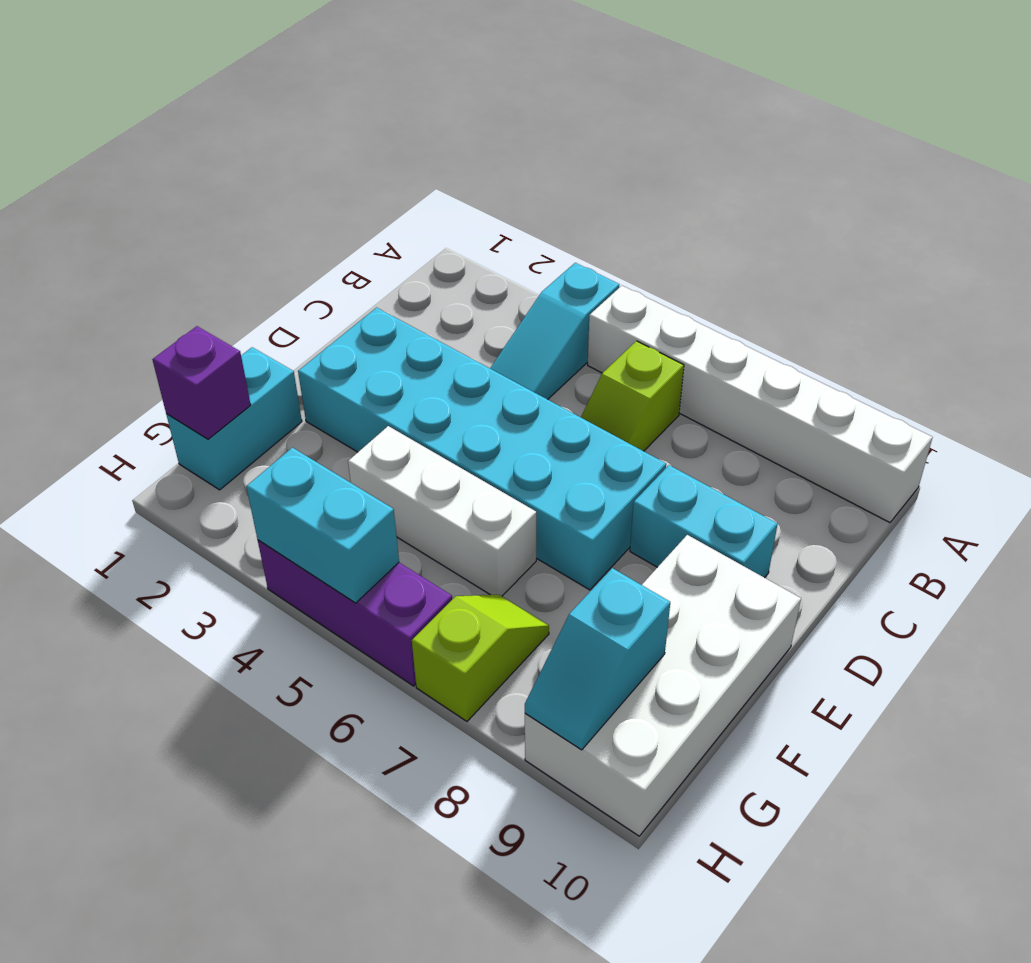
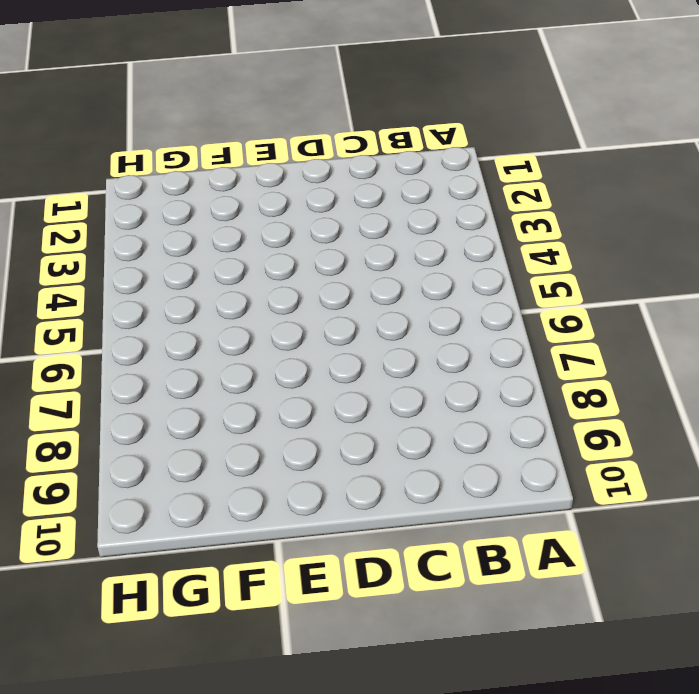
none -> cyan slope A4:C4 level 1 top A
none -> white brick A5:A10 level 1
none -> lime slope B6:C6 level 1 top B

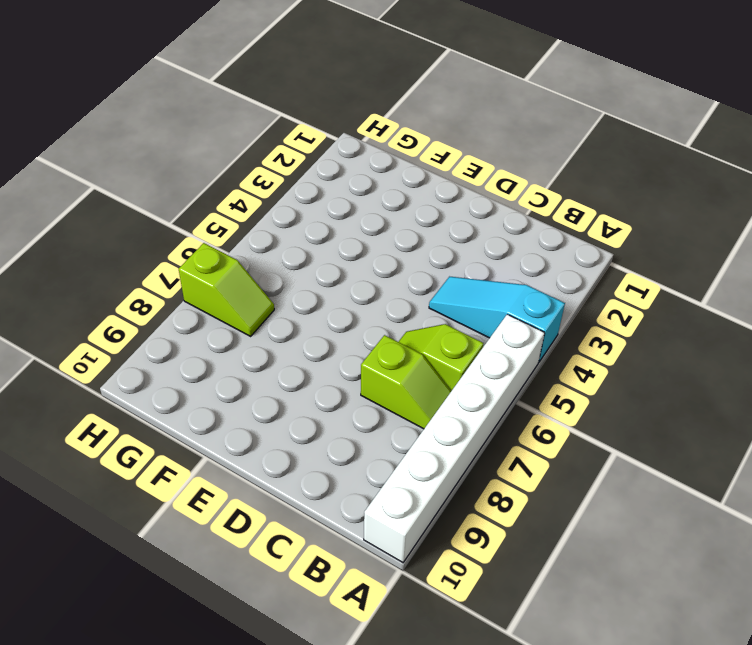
lime slope B7:C7 level 1 top C -> none
none -> cyan brick D2:E7 level 1
none -> cyan brick D8:D9 level 1
none -> white brick E9:H10 level 1

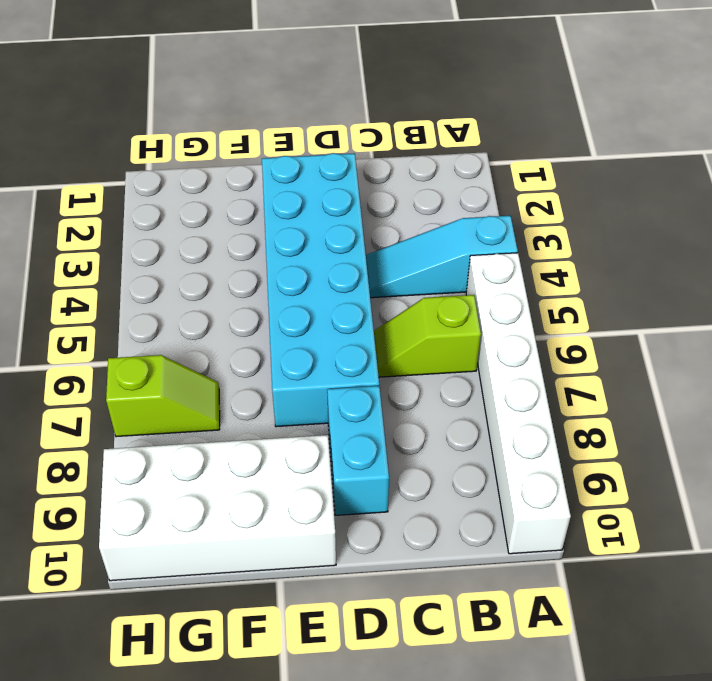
none -> cyan brick F1:G1 level 1
none -> white brick F4:F6 level 1
none -> purple brick H4:H6 level 1

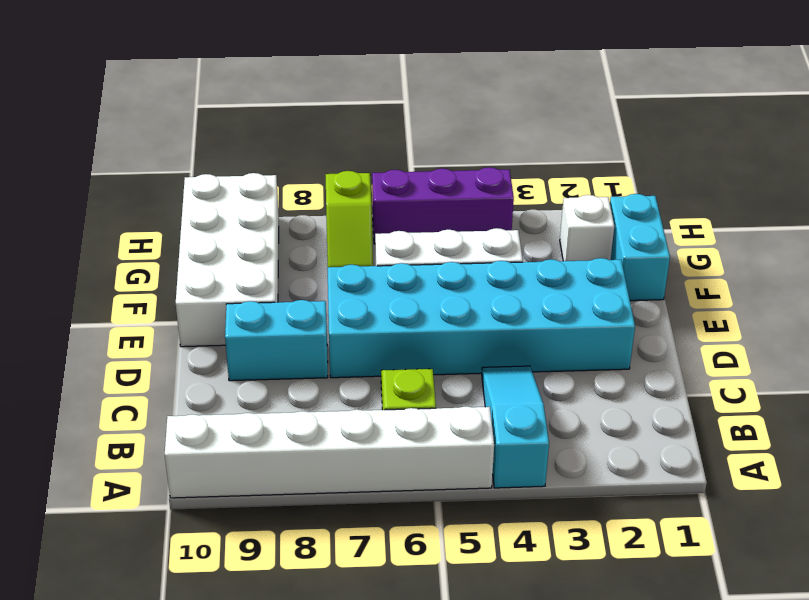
white brick G2 level 1 -> none
none -> purple brick G1 level 2
none -> cyan slope G9:H9 level 2 top G
none -> cyan brick H4:H5 level 2

